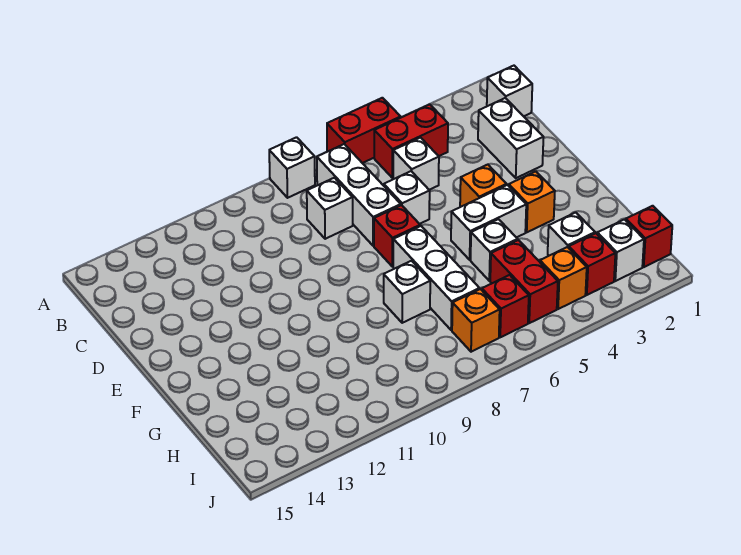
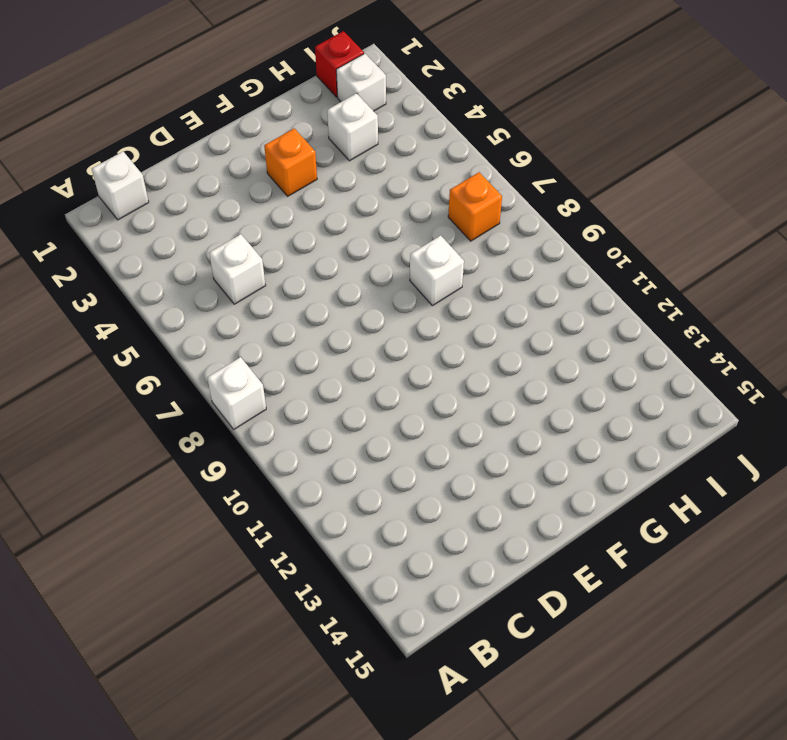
none -> red brick A5:A6 level 1
none -> red brick B4:B5 level 1
none -> white brick B7:D7 level 1

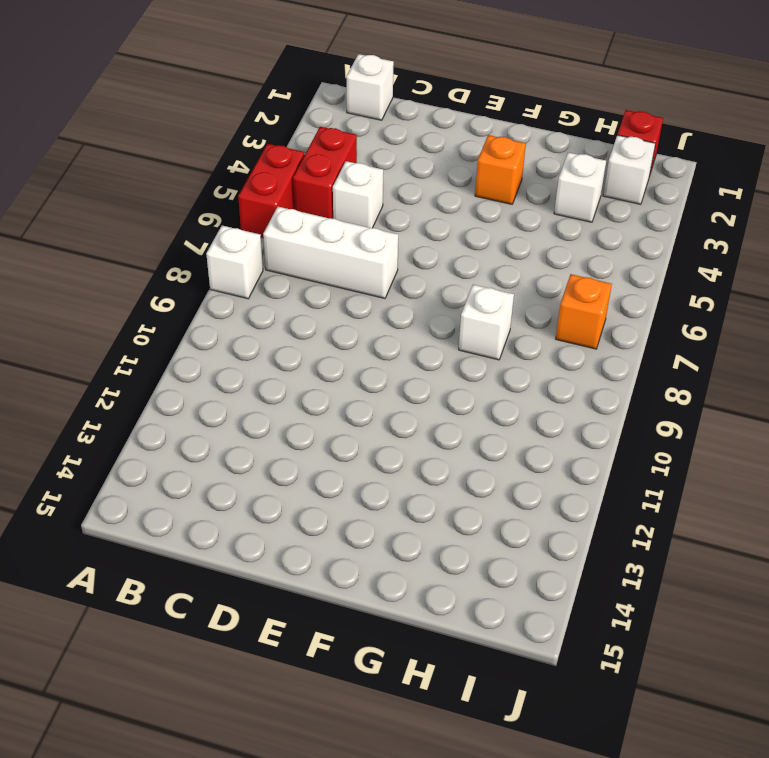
none -> white brick C2:D2 level 1
none -> white brick C8 level 1
none -> white brick D6 level 1

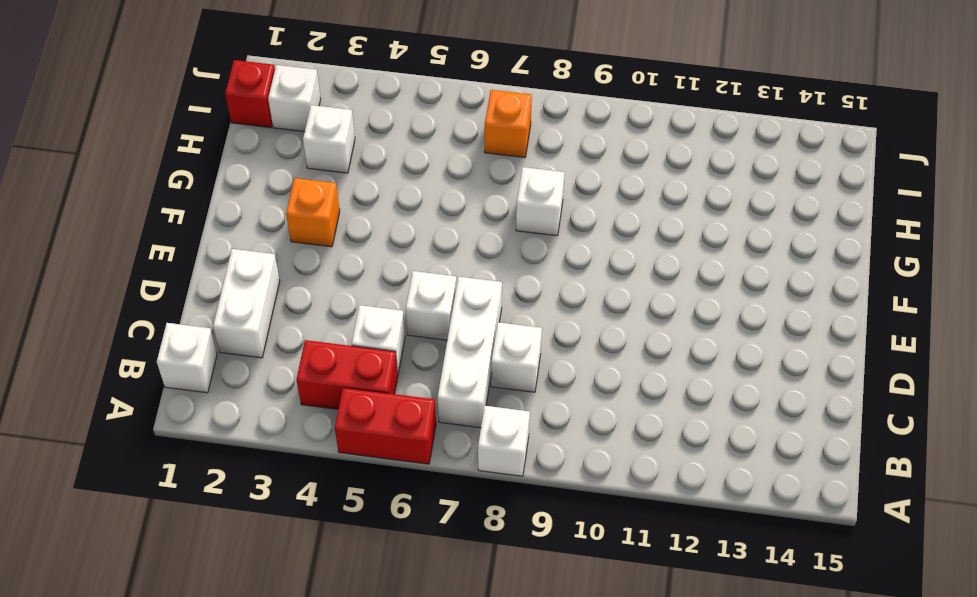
none -> orange brick E4 level 1
none -> red brick E7 level 1
none -> white brick F4:F5 level 1

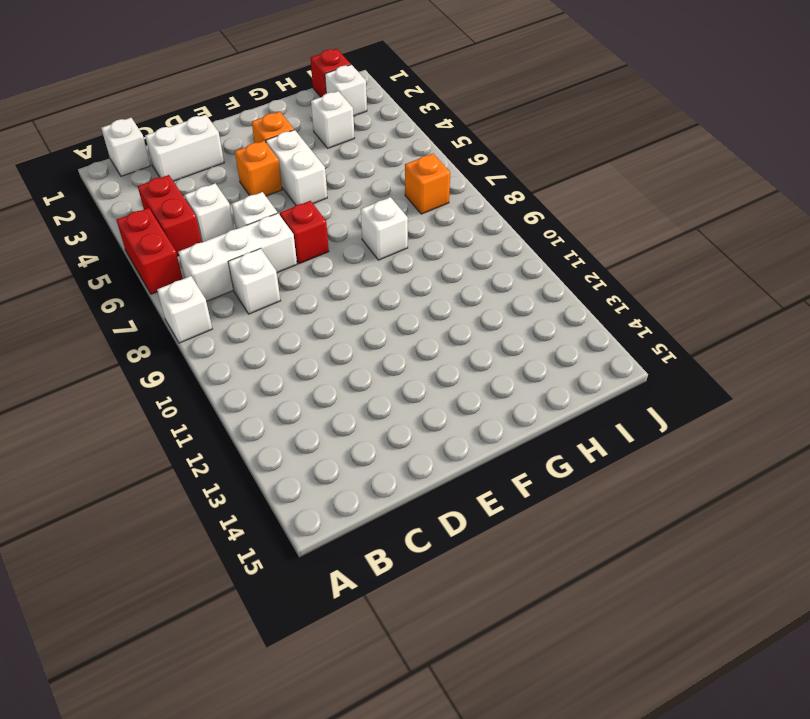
none -> white brick F7:H7 level 1
none -> white brick G5 level 1
none -> red brick H5:I5 level 1

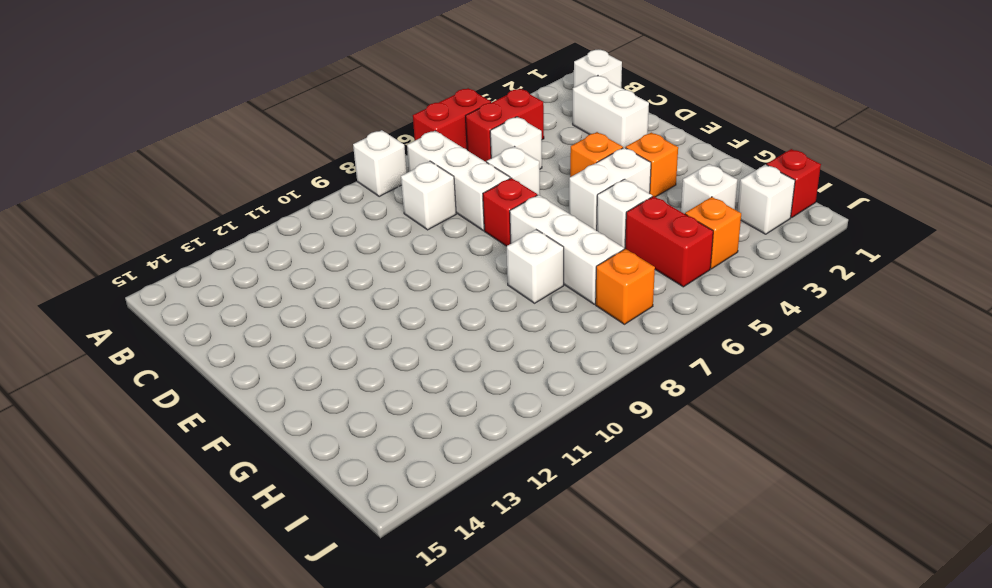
none -> red brick I3 level 1
none -> red brick I6 level 1

